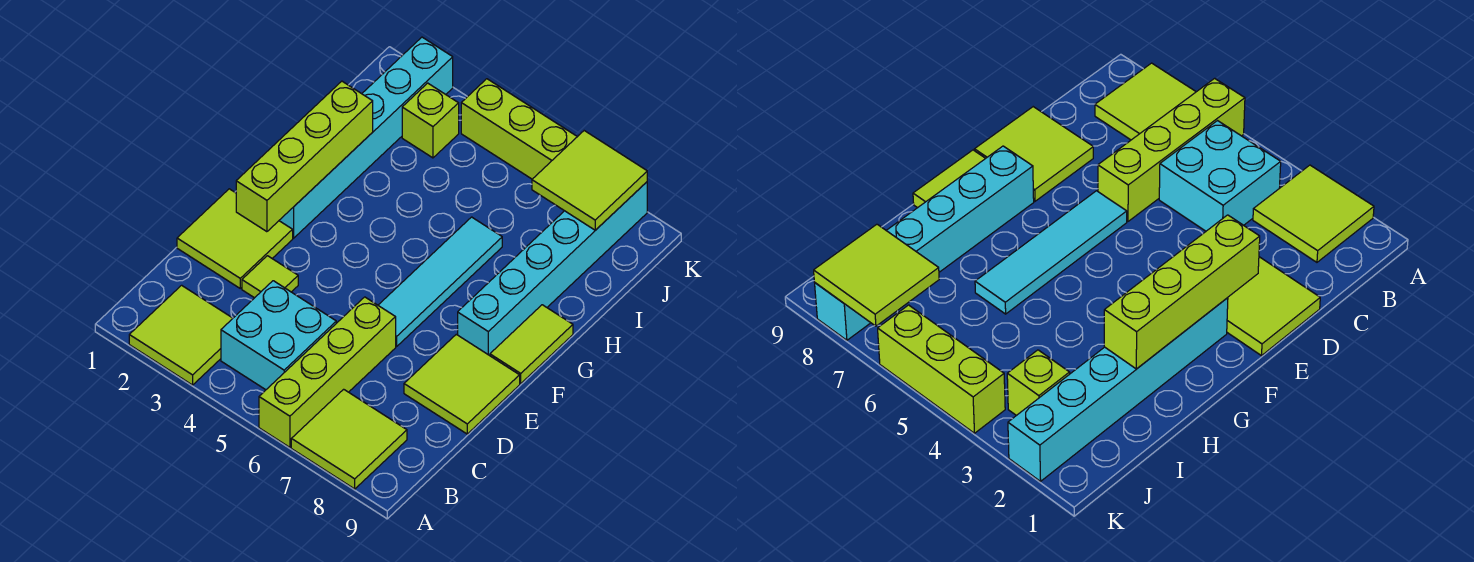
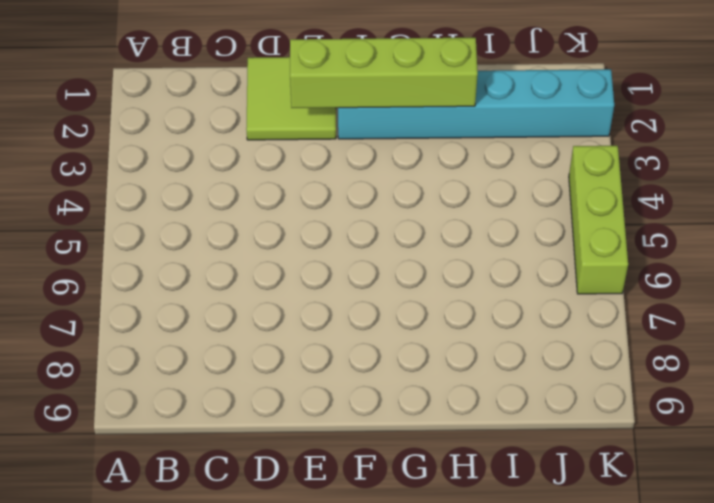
none -> lime tile A2:B3 level 1
none -> lime brick A6:D6 level 1
none -> lime tile A7:B8 level 1

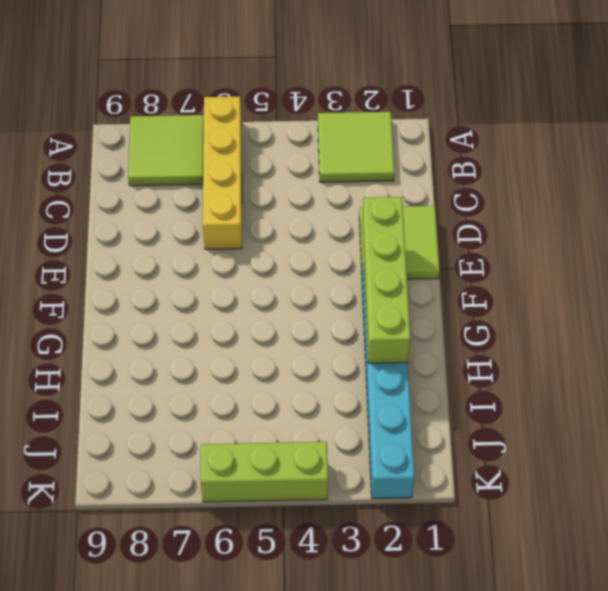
yellow brick A6:D6 level 1 -> lime brick A6:D6 level 1
none -> cyan brick B4:C5 level 1
none -> lime tile D3 level 1
none -> lime tile D8:E9 level 1

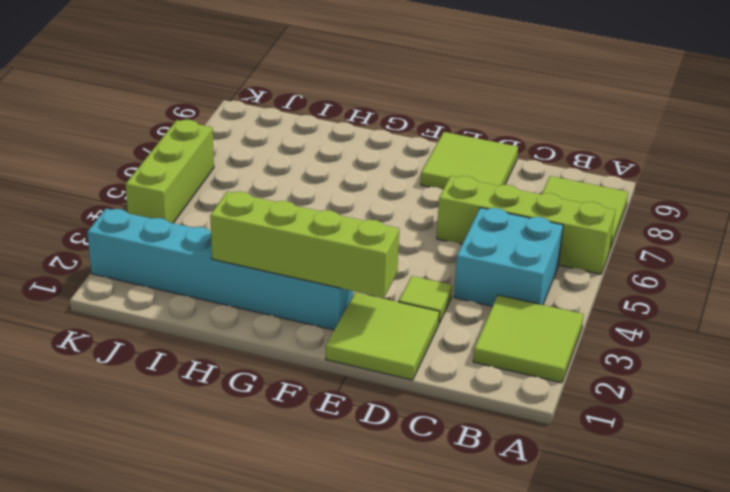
none -> cyan tile E6:H6 level 1
none -> cyan brick F8:K8 level 1
none -> lime tile F9:G9 level 1

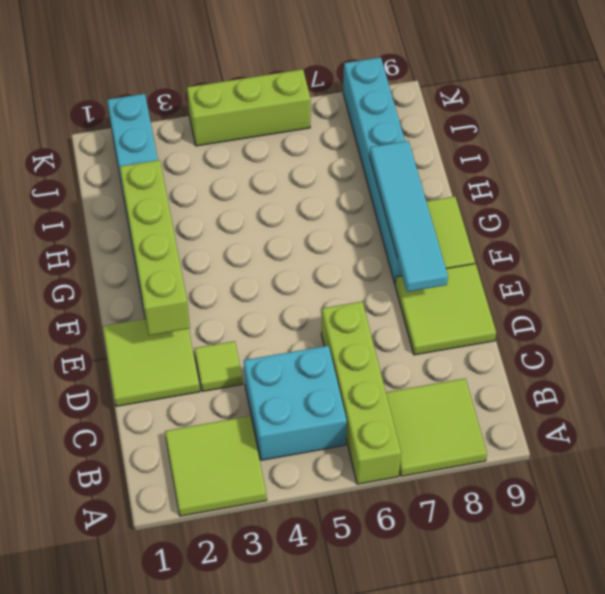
cyan tile E8:H8 level 2 -> cyan tile E6:H6 level 1
none -> lime brick J3 level 1
none -> lime tile J7:K8 level 2

